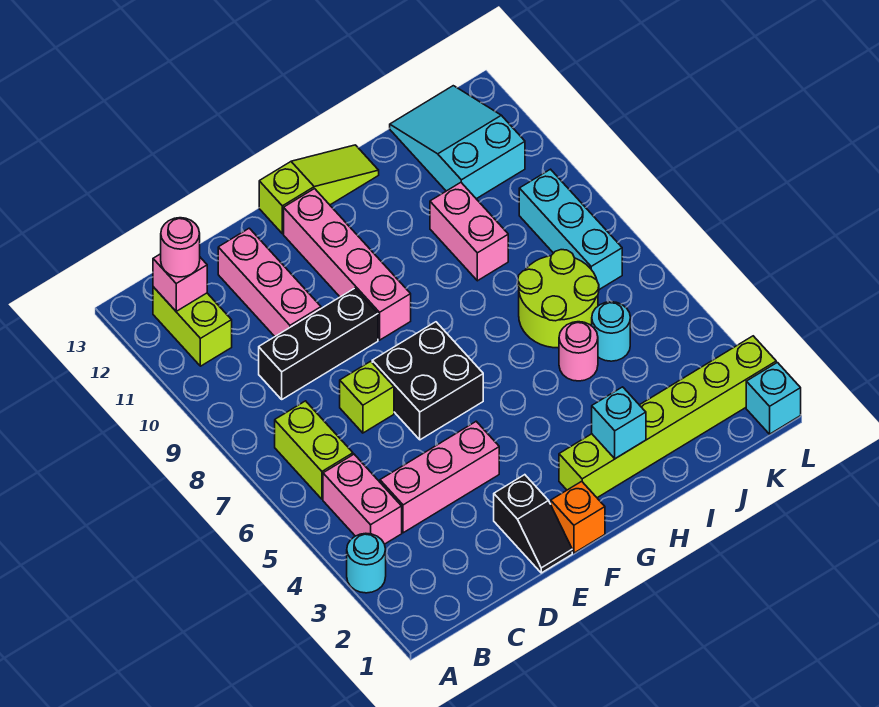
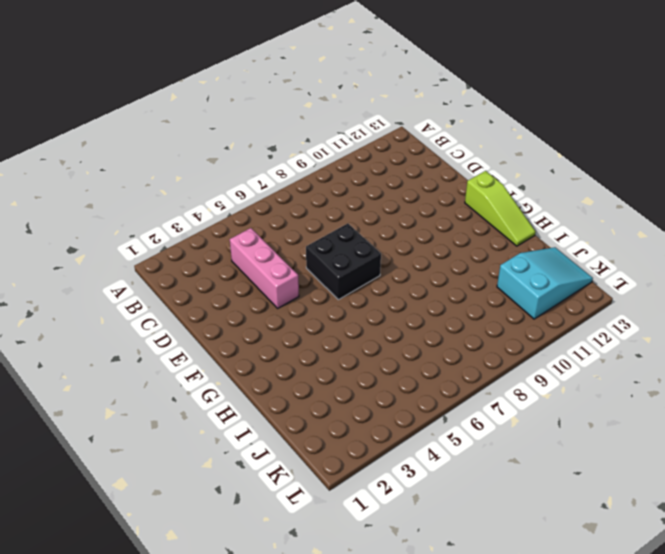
none -> cyan round brick A3 level 1
none -> pink brick B4:B5 level 1
none -> lime brick B6:B7 level 1

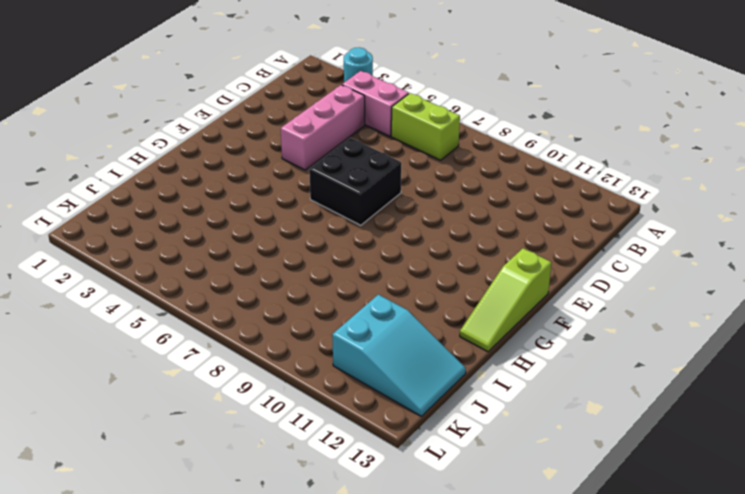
none -> lime brick B11:B12 level 1
none -> black brick C9:E9 level 1
none -> lime brick D7 level 1

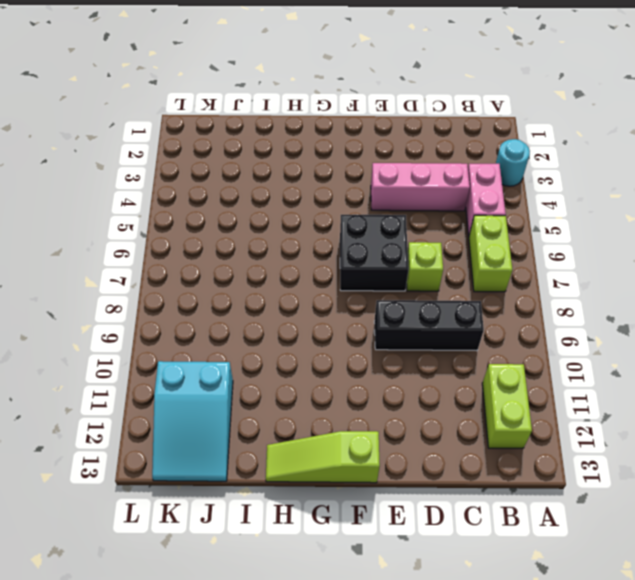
none -> pink brick D10:D12 level 1
none -> black slope E1:E2 level 1 top 2
none -> orange brick F1 level 1

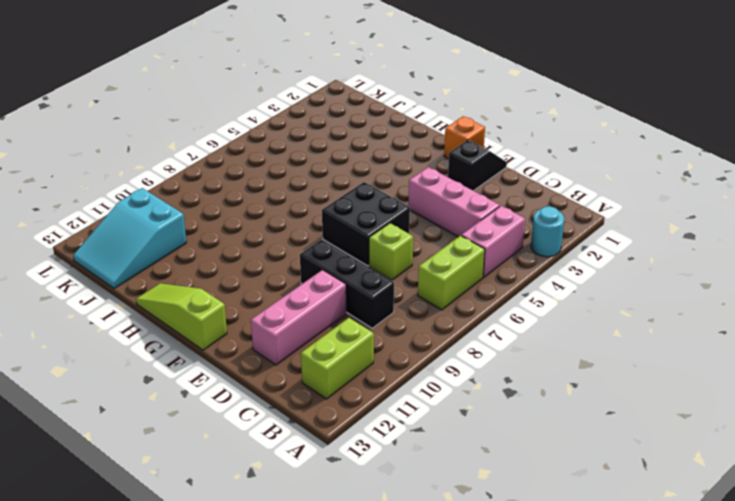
none -> pink brick F9:F12 level 1
none -> lime brick G2:L2 level 1
none -> pink round brick I5 level 1

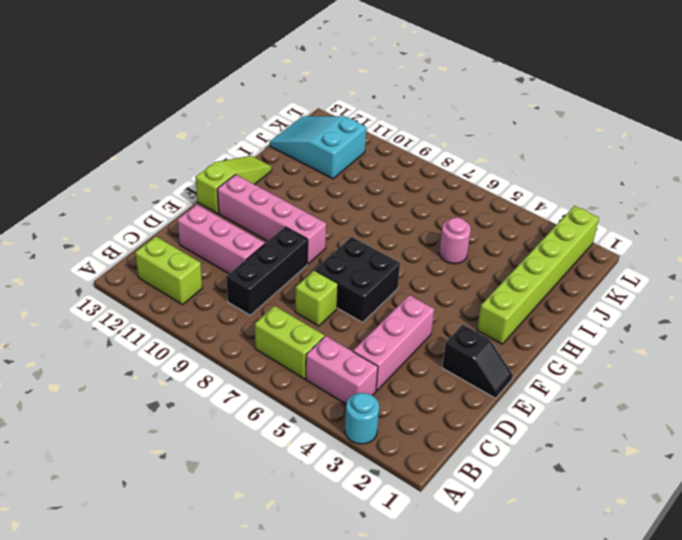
none -> orange brick F1 level 1
none -> lime round brick I6:J7 level 1
none -> pink brick I9:I10 level 1

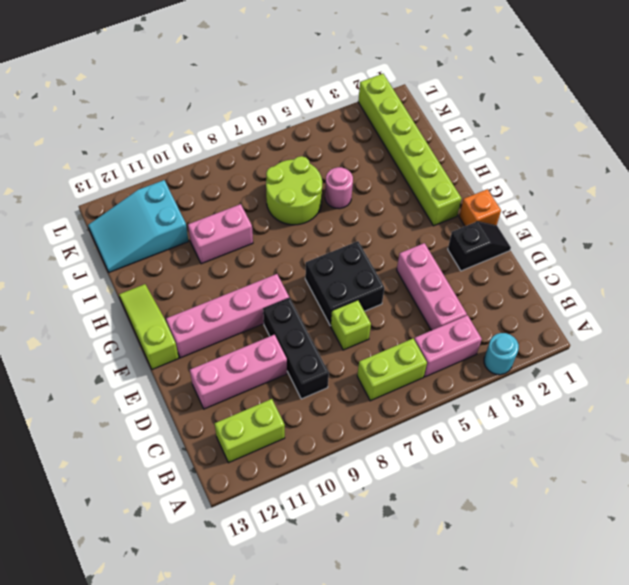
none -> cyan round brick J5 level 1
none -> cyan brick K7:K9 level 1
none -> cyan brick L1 level 1

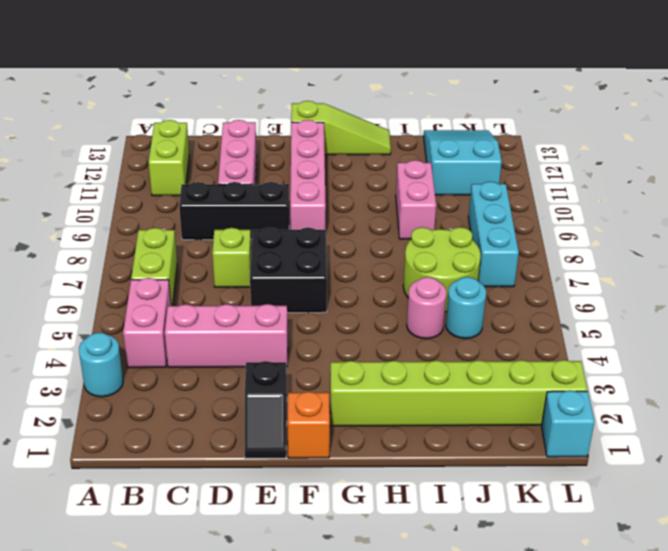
none -> pink brick B12 level 2
none -> cyan brick H2 level 2
none -> pink round brick B12 level 3

